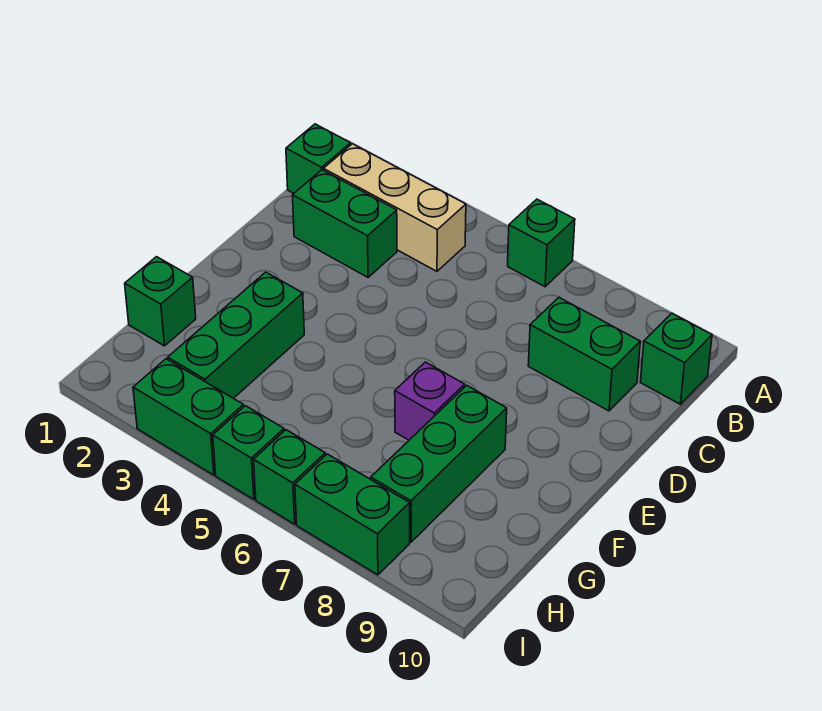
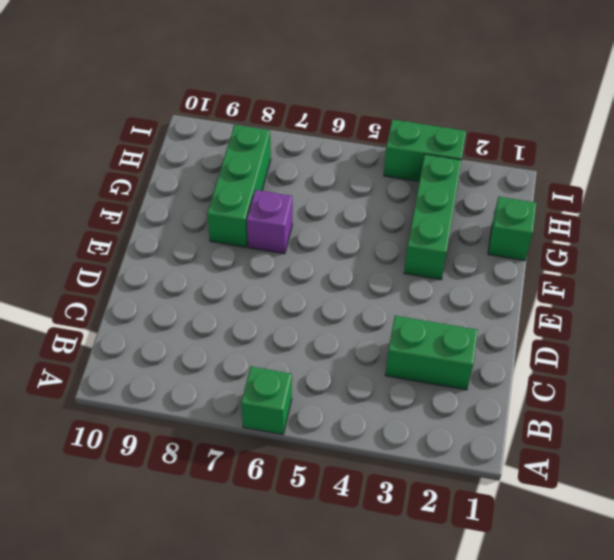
none -> green brick B1 level 1
none -> tan brick B2:B4 level 1
none -> green brick B10 level 1

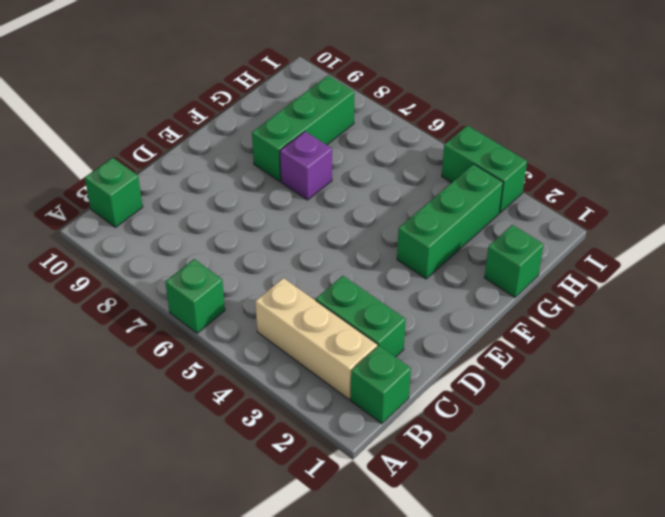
none -> green brick C8:C9 level 1
none -> green brick I5 level 1
none -> green brick I6 level 1

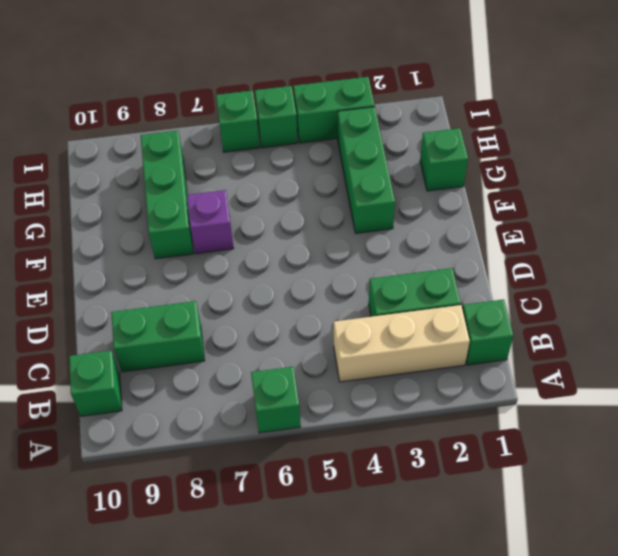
none -> green brick I7:I8 level 1

